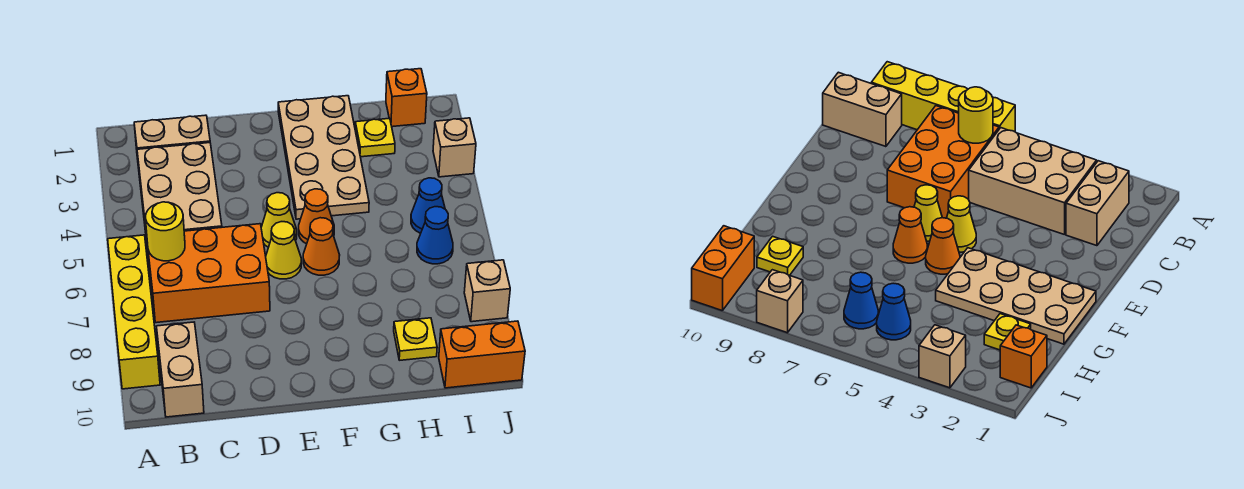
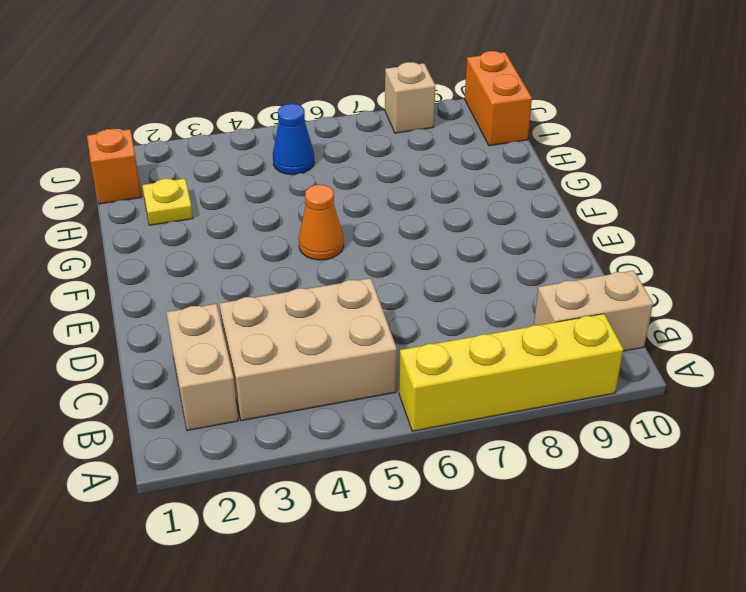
none -> orange brick B6:D7 level 1
none -> yellow cone E5 level 1
none -> yellow cone E6 level 1

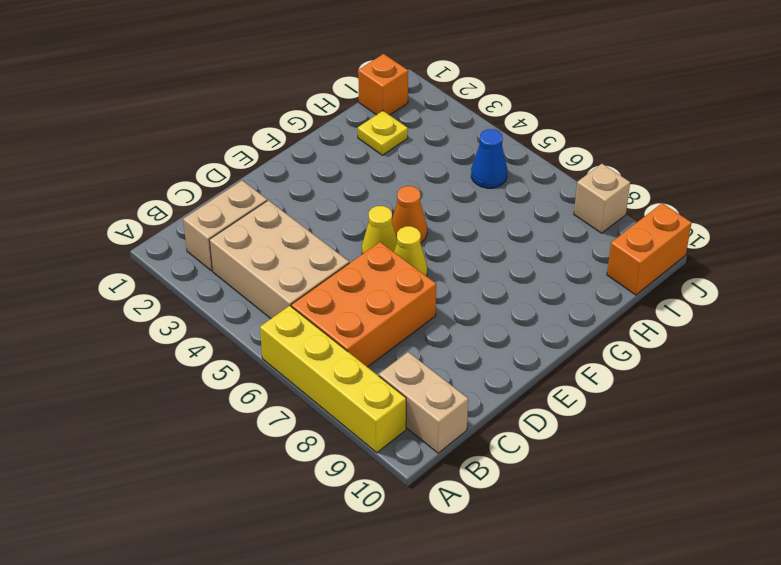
none -> tan plate F1:G4 level 1
none -> orange cone F6 level 1
none -> yellow plate H9 level 1

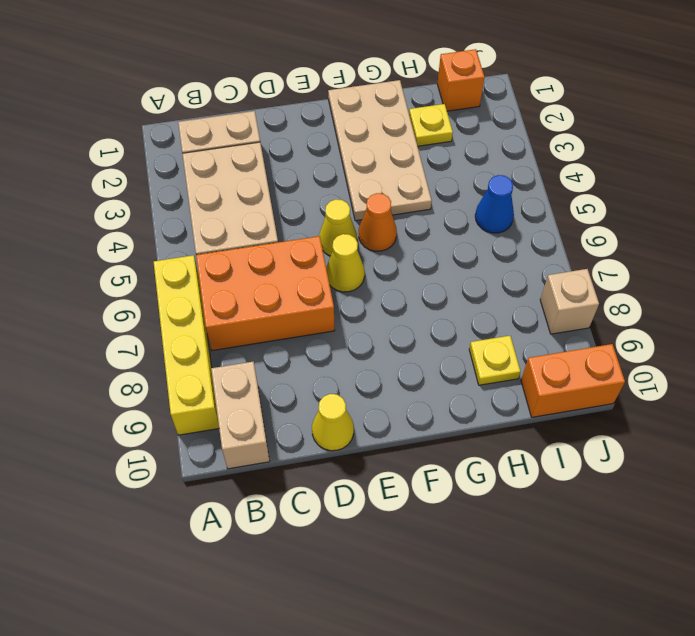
yellow cone D10 level 1 -> none
none -> orange cone F6 level 1
none -> blue cone I6 level 1
none -> tan brick J3 level 1

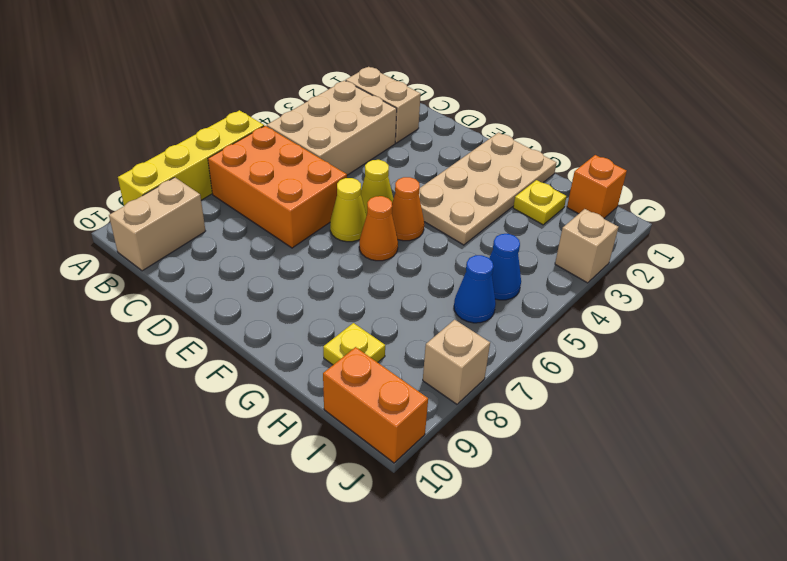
none -> yellow round brick B6 level 2

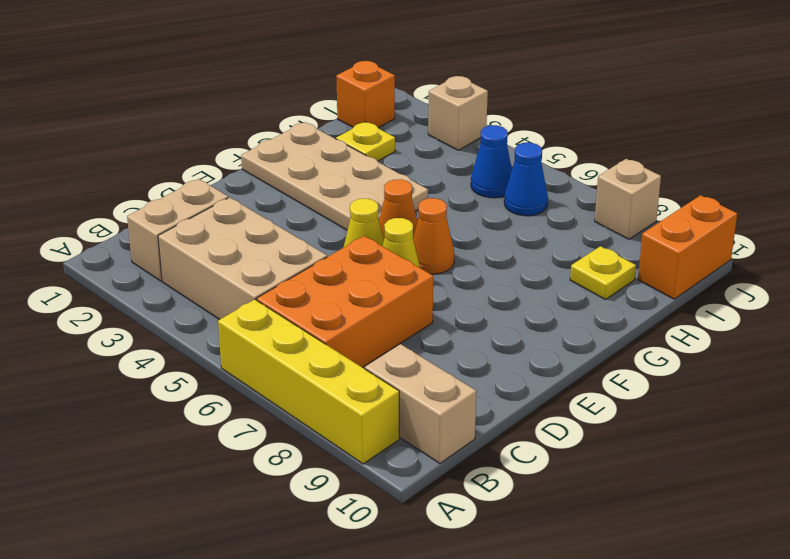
none -> yellow round brick B6 level 2

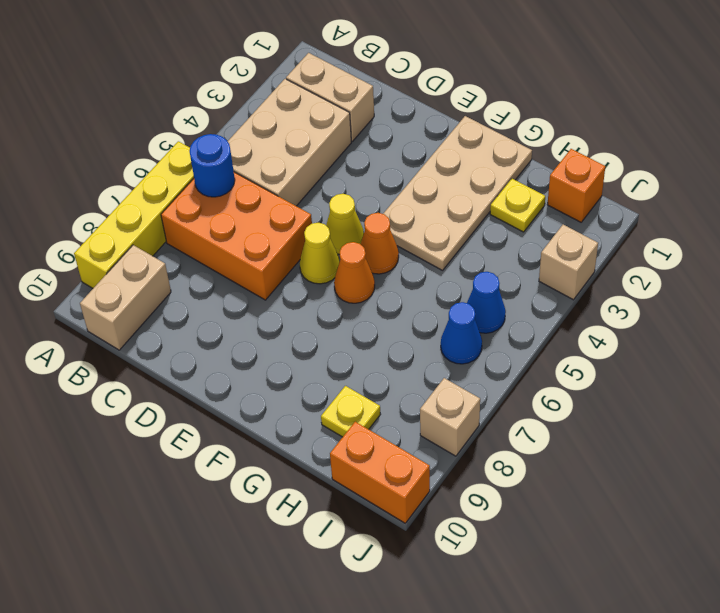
blue round brick B6 level 2 -> yellow round brick B6 level 2

